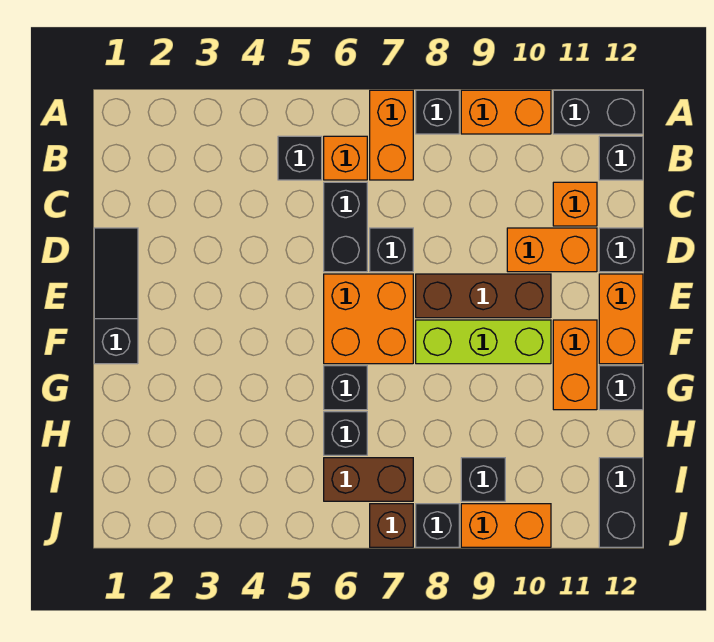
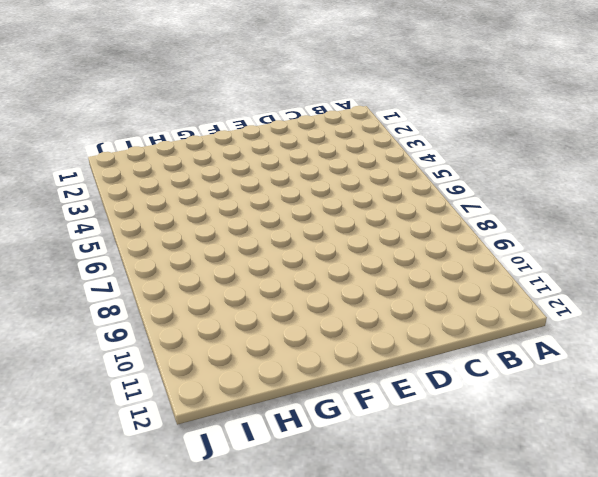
none -> orange brick A7:B7 level 1
none -> black brick A8 level 1
none -> orange brick A9:A10 level 1

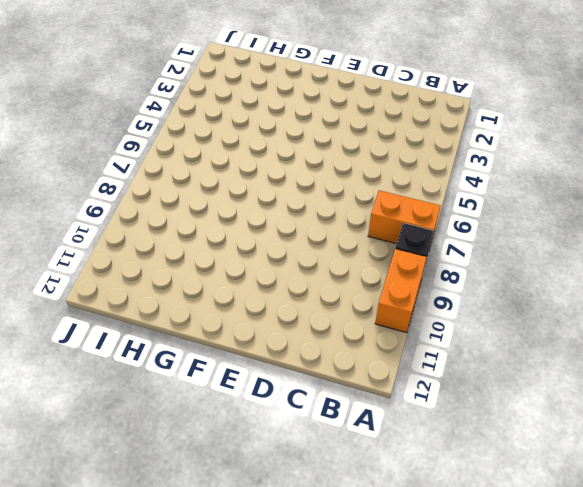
none -> black brick A11:A12 level 1
none -> black brick B5 level 1
none -> orange brick B6 level 1

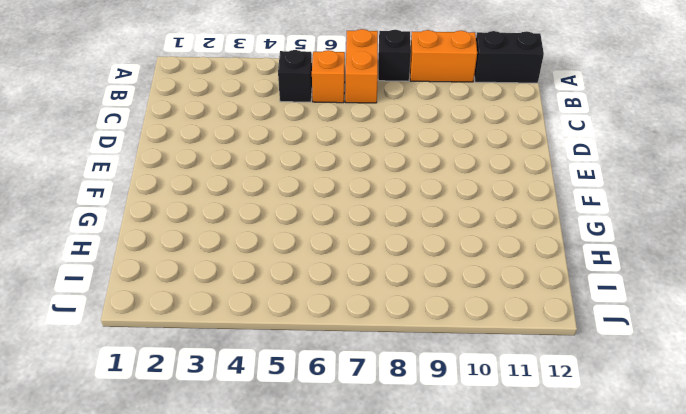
none -> black brick B12 level 1
none -> black brick C6:D6 level 1
none -> orange brick C11 level 1

